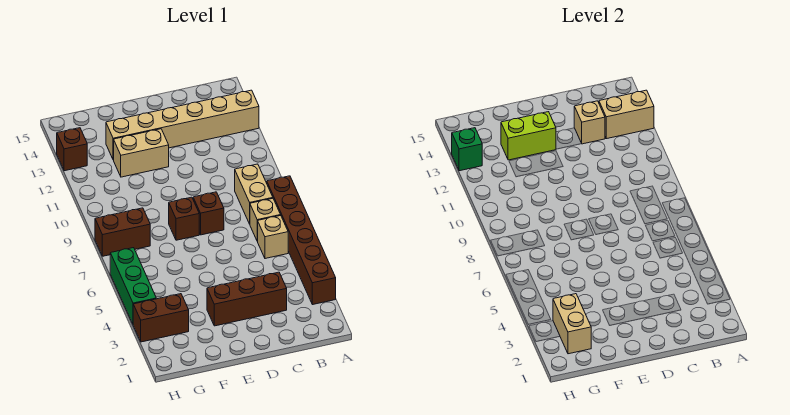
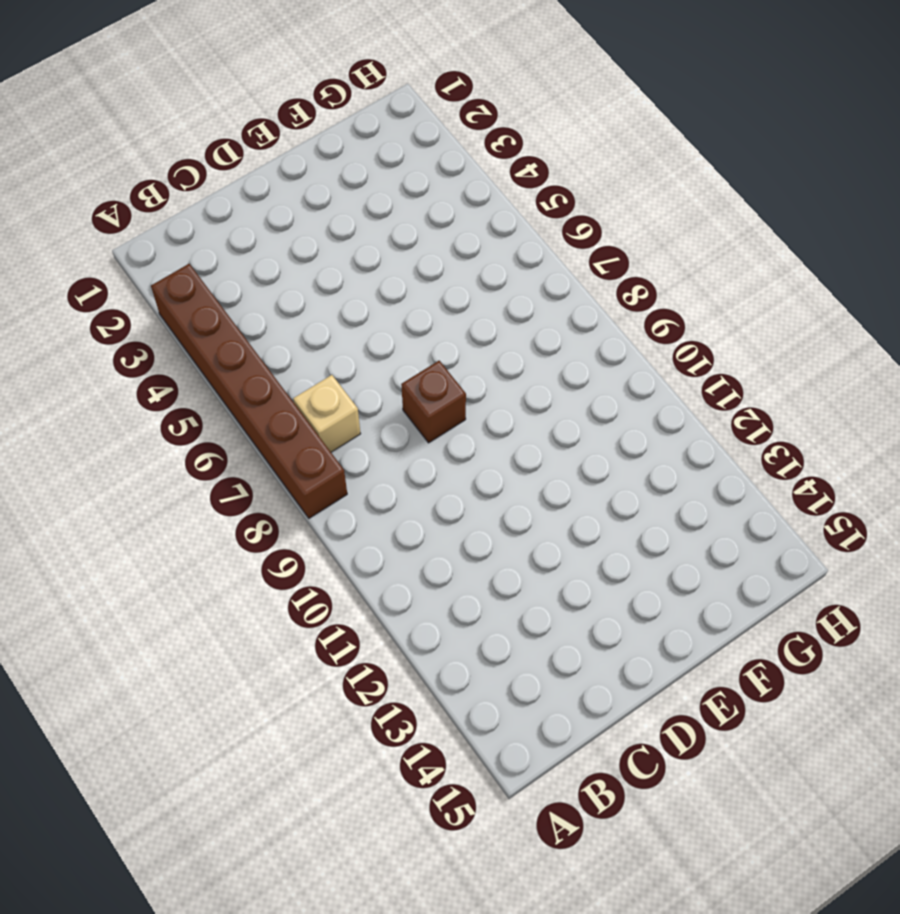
none -> tan brick A13:F13 level 1
none -> tan brick B6 level 1
none -> tan brick B8:B9 level 1

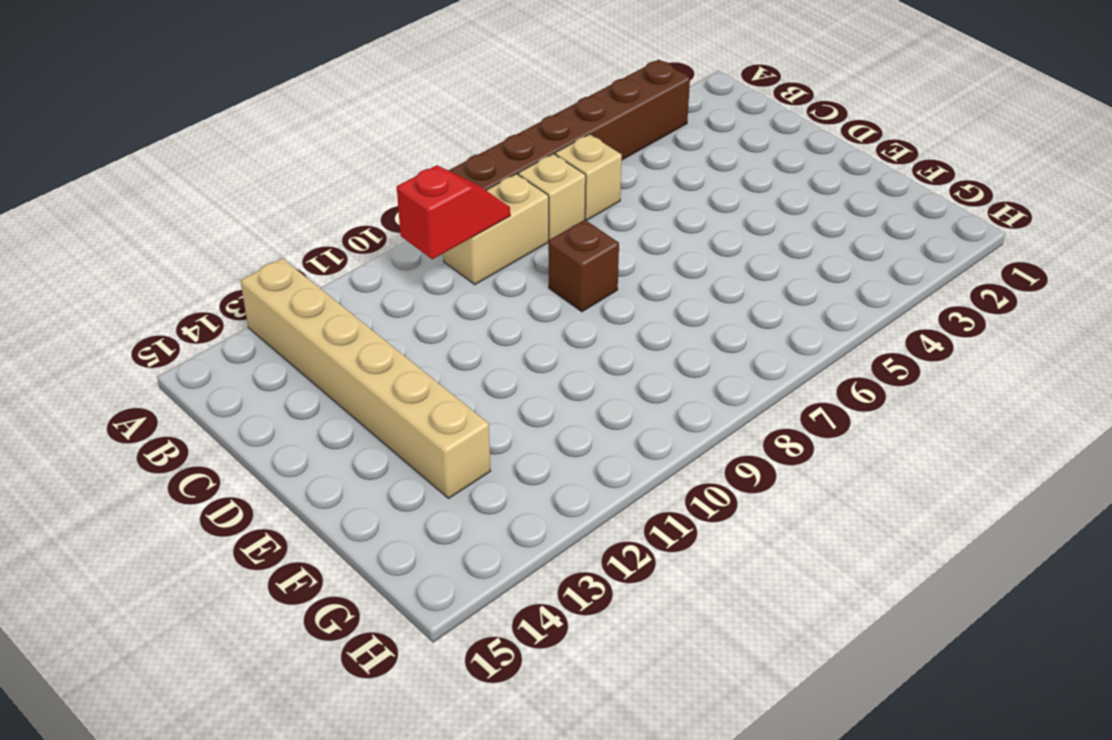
red slope B9:B10 level 2 top 10 -> none
none -> brown brick C3:E3 level 1
none -> brown brick E8 level 1
none -> tan brick E12:F12 level 1

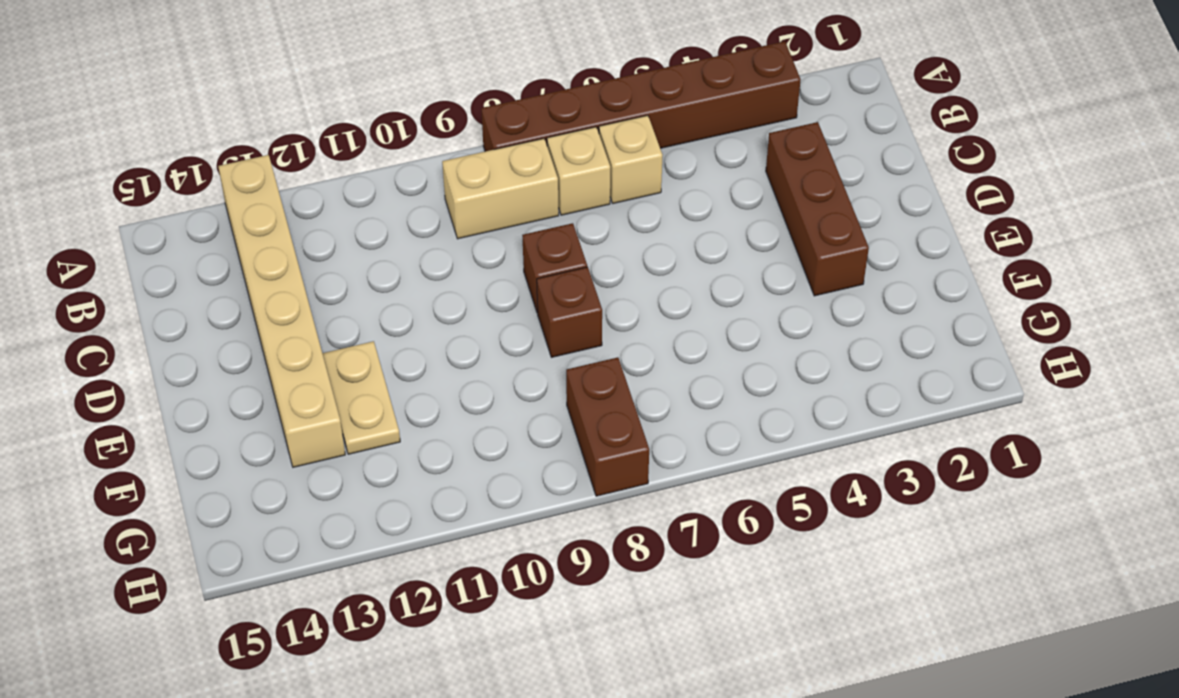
tan plate E12:F12 level 1 -> tan brick E12:F12 level 1
none -> brown brick G3:H3 level 1
none -> green brick H4:H6 level 1
none -> brown brick H13 level 1

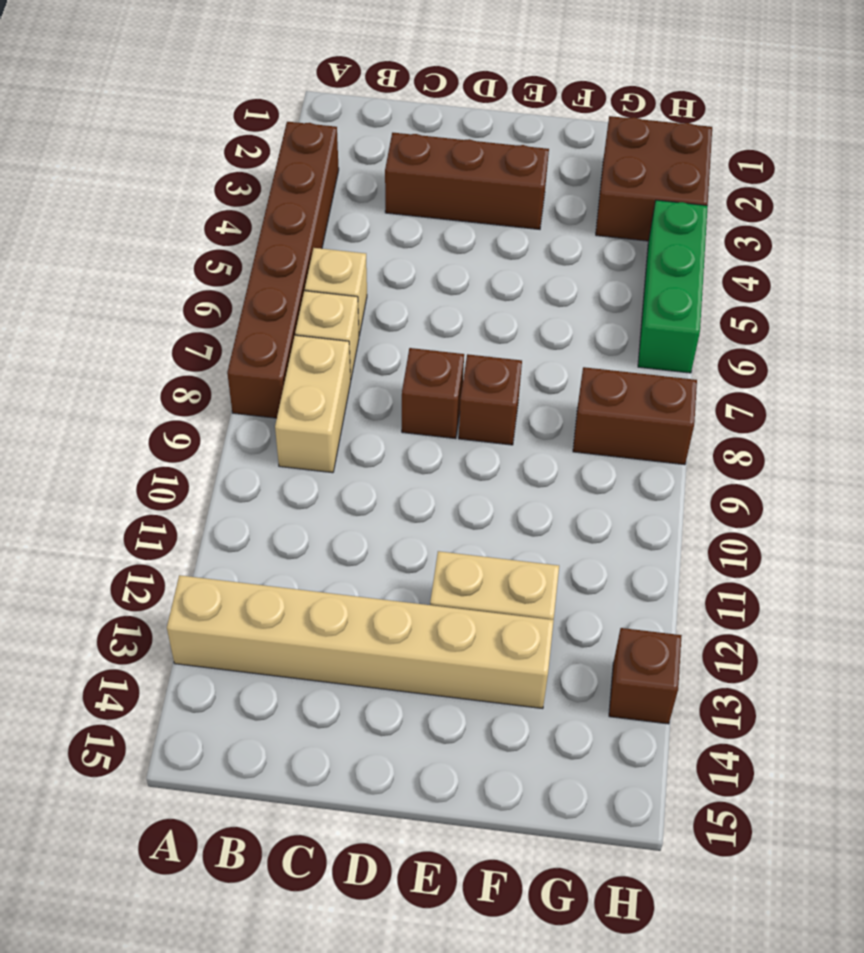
brown brick G2:H3 level 1 -> brown brick G3:H3 level 1
none -> tan brick A13:B13 level 2
none -> tan brick C13 level 2
none -> lime brick E13:F13 level 2

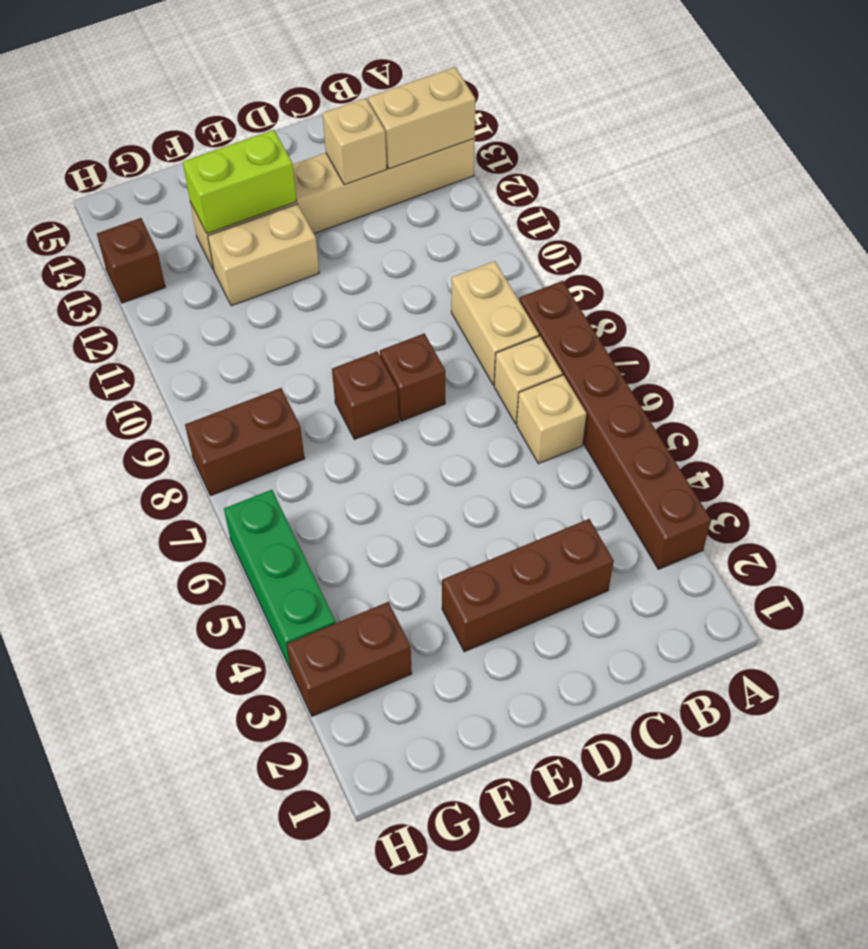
none -> tan brick G2:G3 level 2
none -> green brick H13 level 2

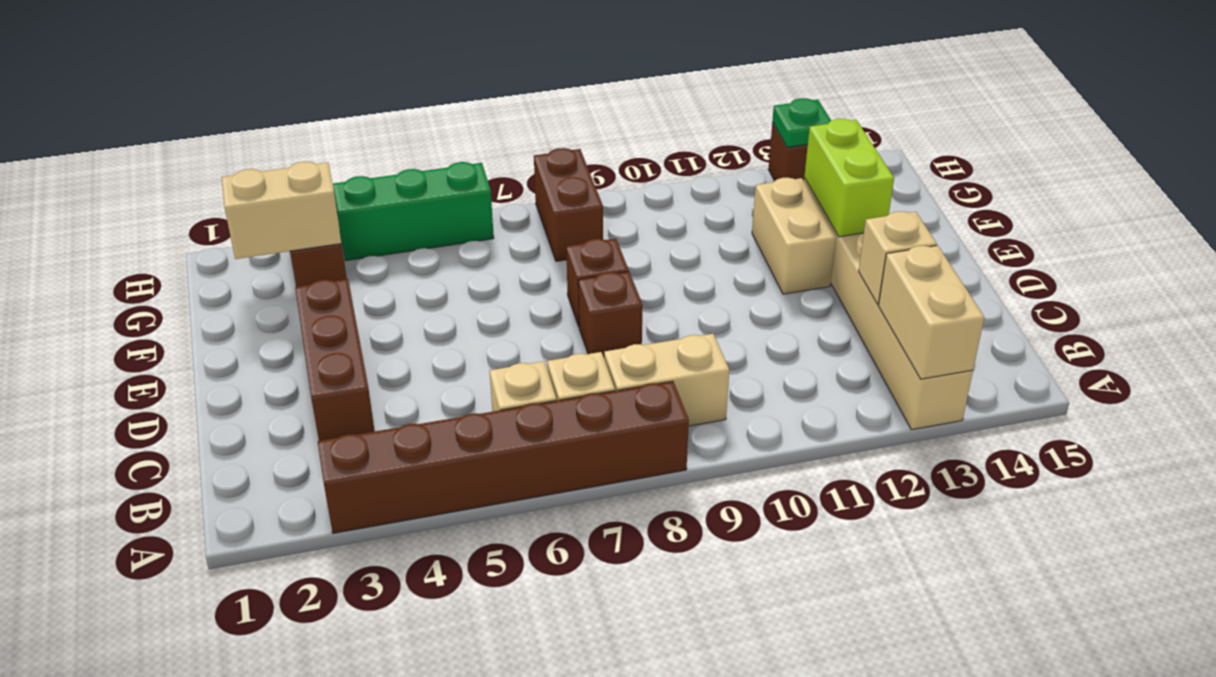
green plate H13 level 2 -> green brick H13 level 2

